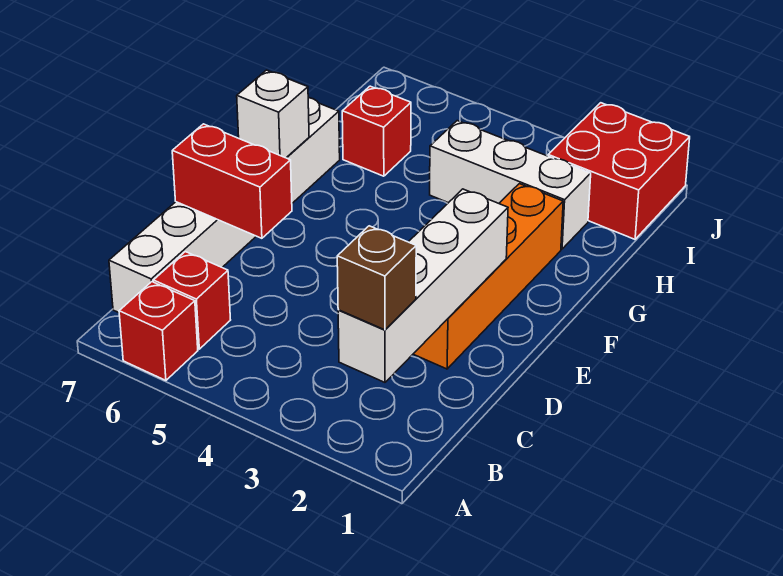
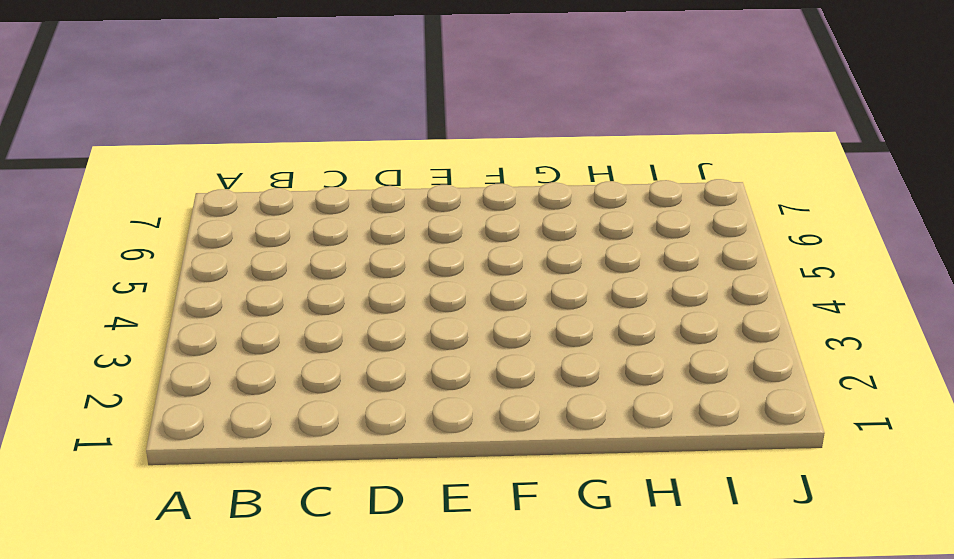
none -> red brick A6 level 1
none -> red brick B6 level 1

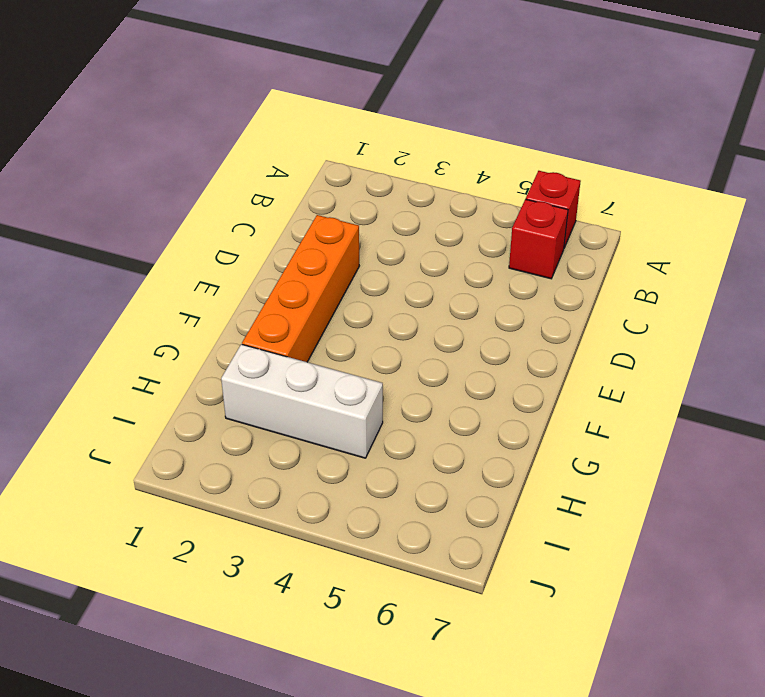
none -> white brick B7:G7 level 1
none -> red brick H6 level 1

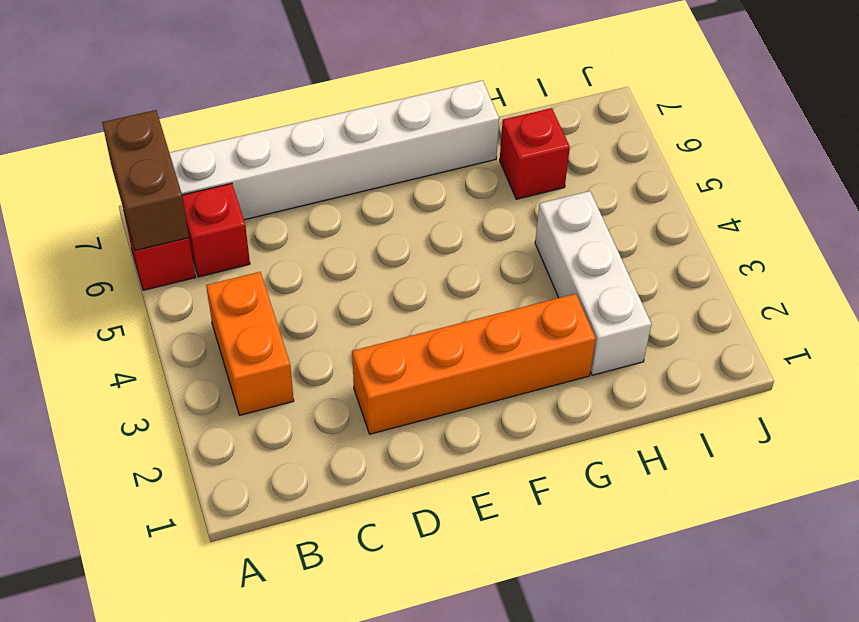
brown brick A6:A7 level 2 -> none
orange brick B3:B4 level 1 -> none
none -> red brick I1:J2 level 1
none -> white brick B2:E2 level 2

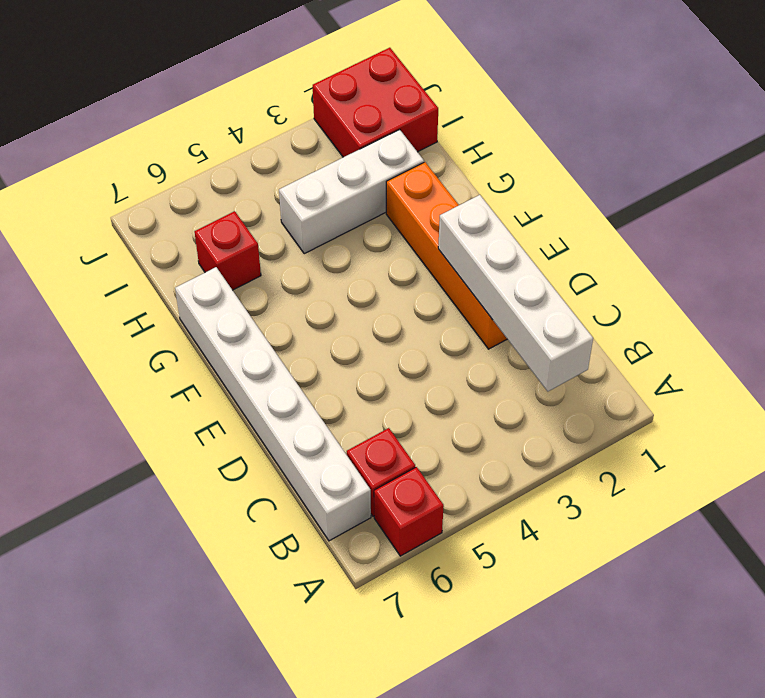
none -> red brick D6:D7 level 2
none -> white brick F7 level 2

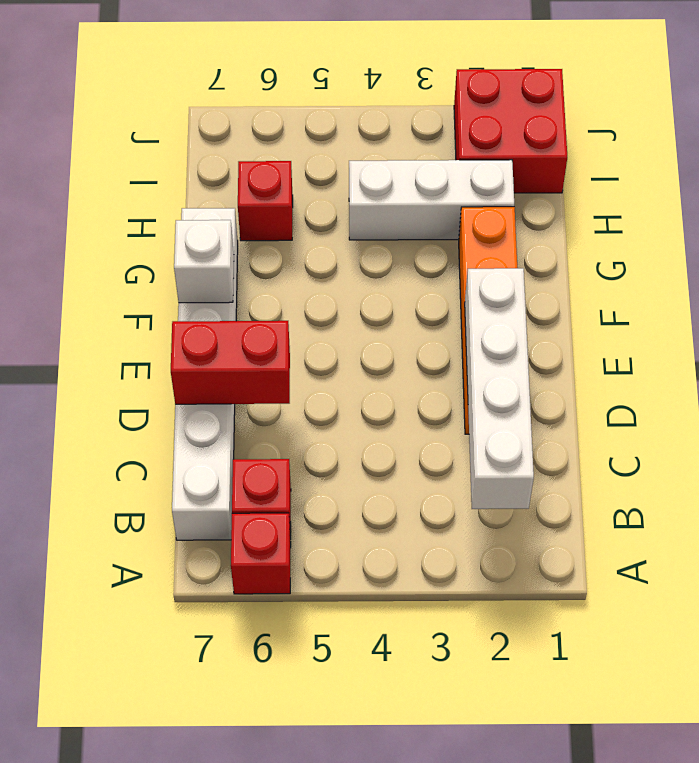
none -> brown brick B2 level 3

